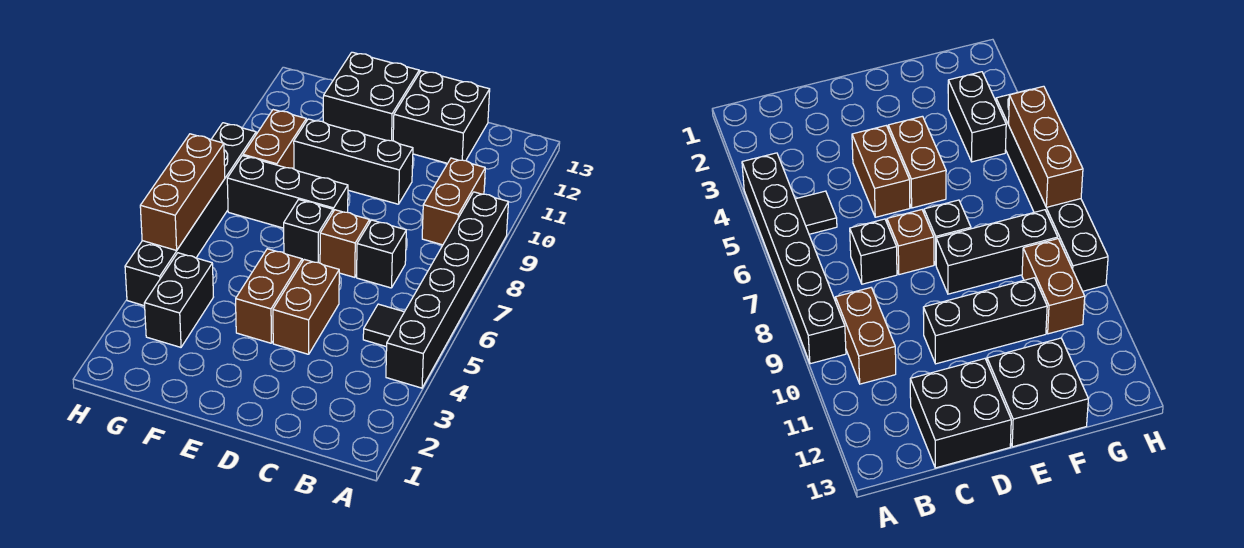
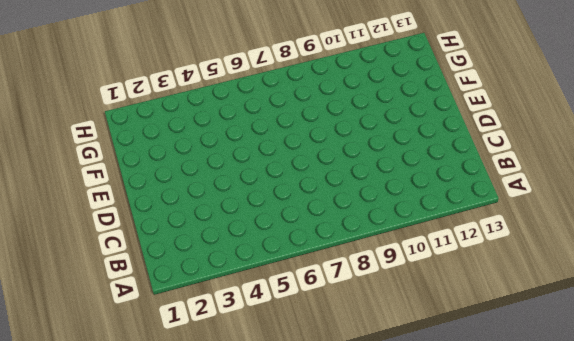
none -> black brick A4:A9 level 1
none -> black tile B5 level 1
none -> brown brick B9:B10 level 1

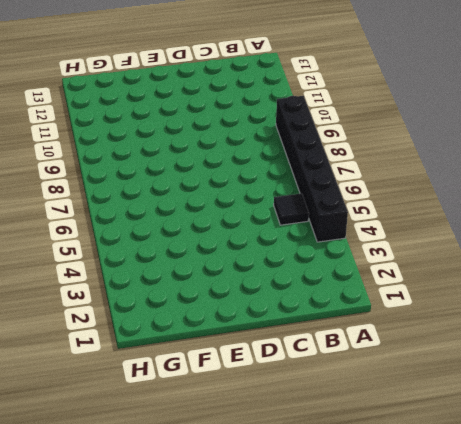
none -> brown brick B9:B10 level 1
none -> black brick C7 level 1
none -> black brick C12:D13 level 1

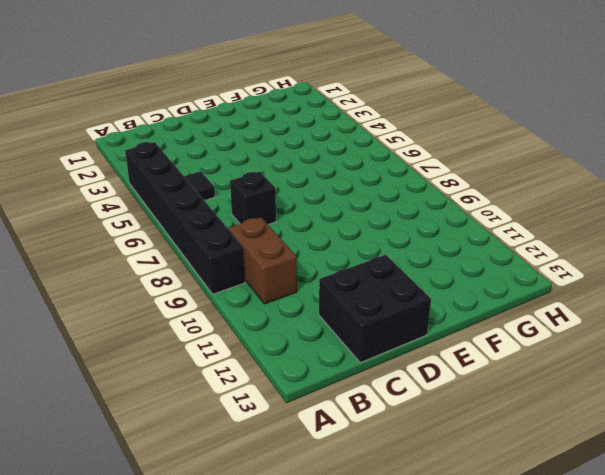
none -> brown brick D4:D5 level 1
none -> brown brick D7 level 1
none -> black brick D10:F10 level 1

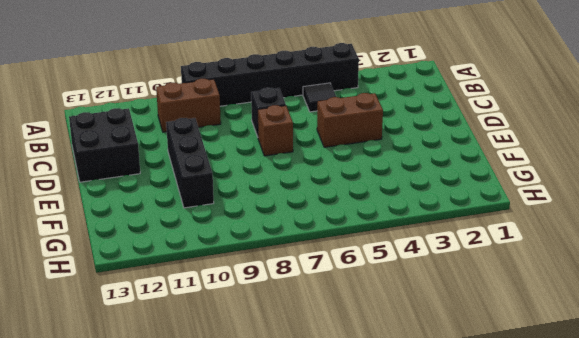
none -> brown brick E4:E5 level 1
none -> black brick E7 level 1
none -> black brick E8:G8 level 1

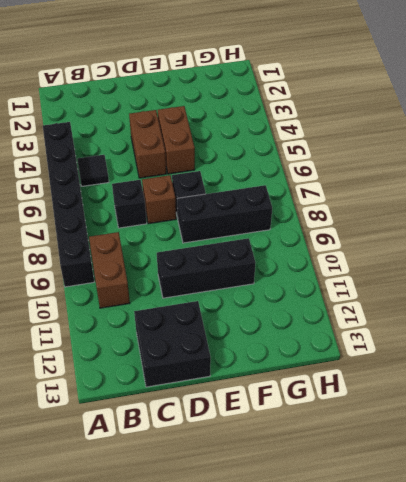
none -> black brick E12:F13 level 1
none -> black brick G3:G4 level 1
none -> brown brick G9:G10 level 1

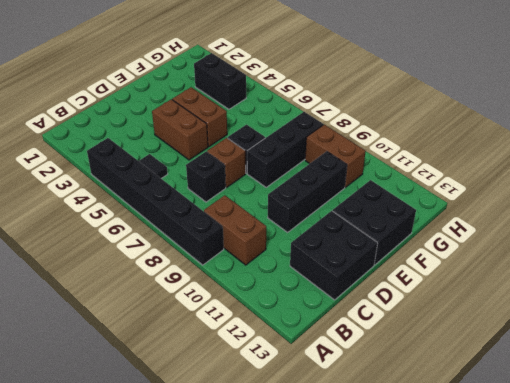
none -> black brick H4:H9 level 1
none -> brown brick H5:H7 level 2

